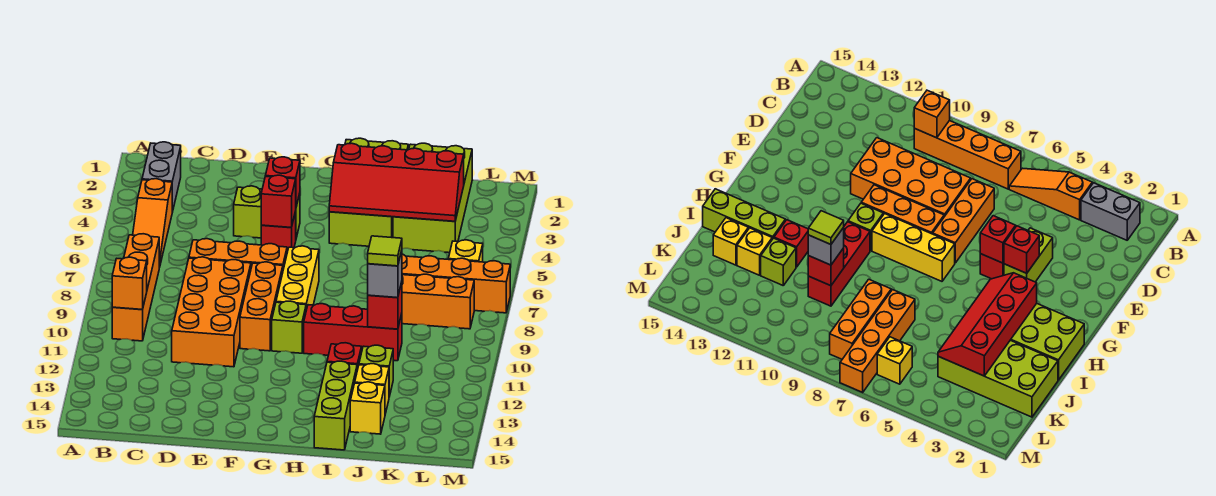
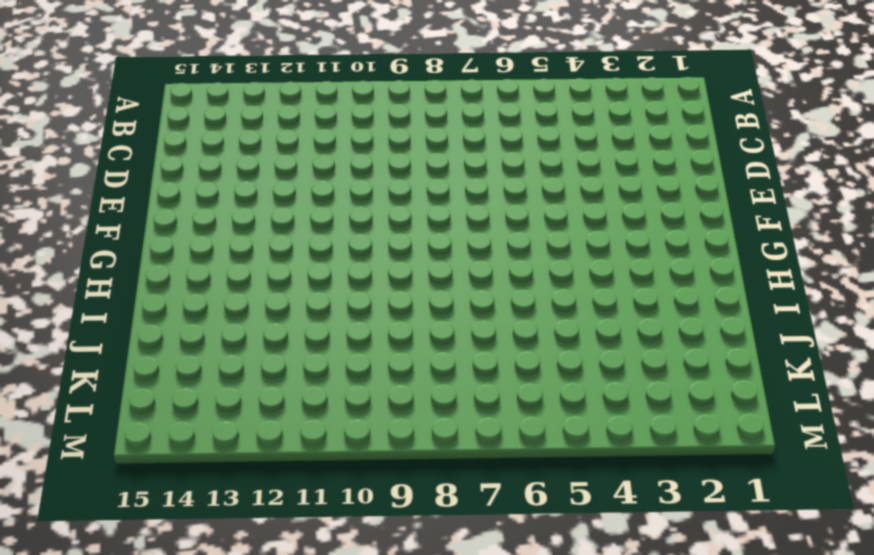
none -> grey brick B2:B3 level 1
none -> orange slope B4:B6 level 1 top 4
none -> orange brick B7:B10 level 1

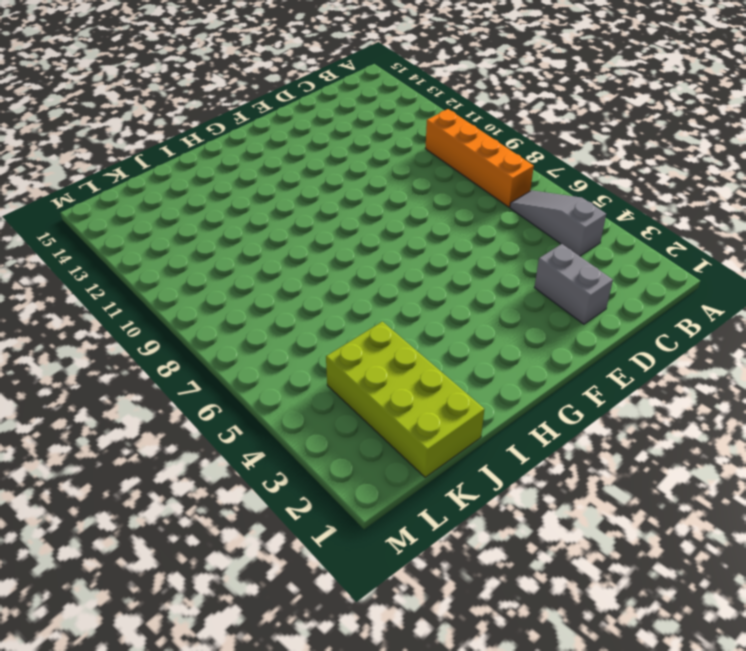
grey slope B4:B6 level 1 top 4 -> orange slope B4:B6 level 1 top 4
grey brick D2:D3 level 1 -> grey brick B2:B3 level 1
none -> orange brick D7:F7 level 1
none -> orange brick D8:E11 level 1
none -> lime brick E4:F4 level 1

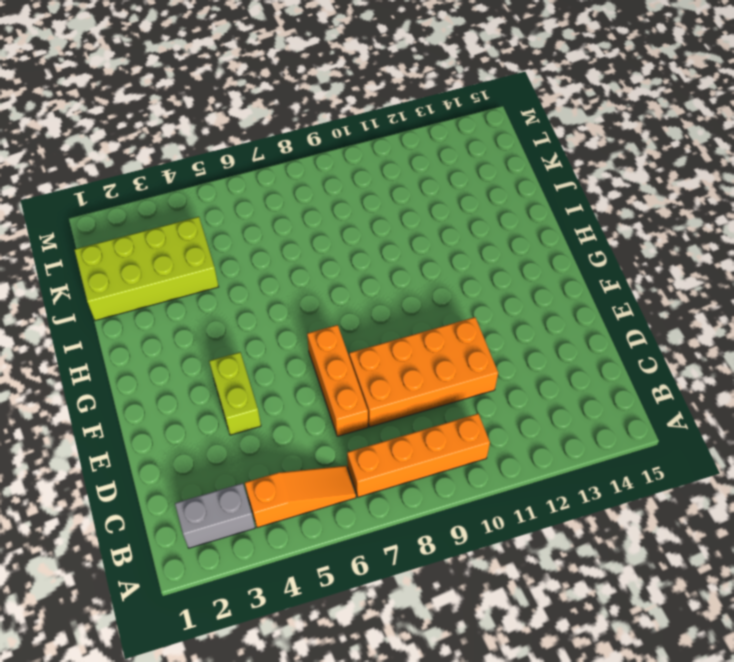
none -> red brick F5 level 1
none -> orange brick F8:F10 level 1
none -> yellow brick G7:G9 level 1

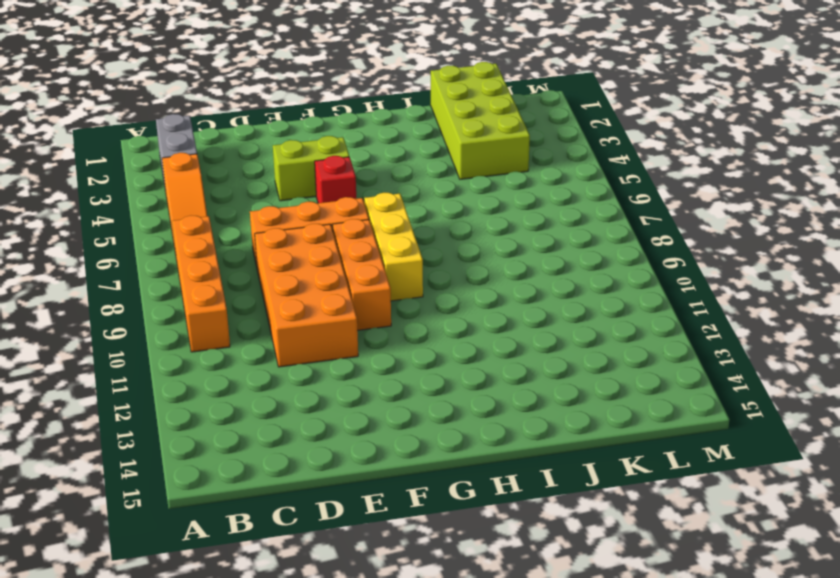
none -> lime brick G10 level 1
none -> lime brick H1:I4 level 1
none -> red brick H10:J10 level 1

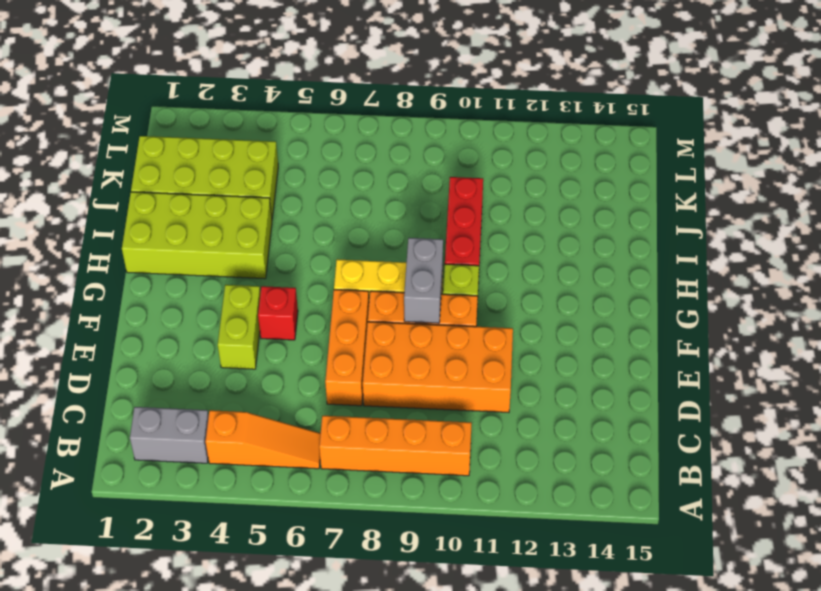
grey brick F9:G9 level 2 -> none
none -> red brick I12 level 1
none -> lime brick I13:I15 level 1
none -> orange brick J7:M7 level 1

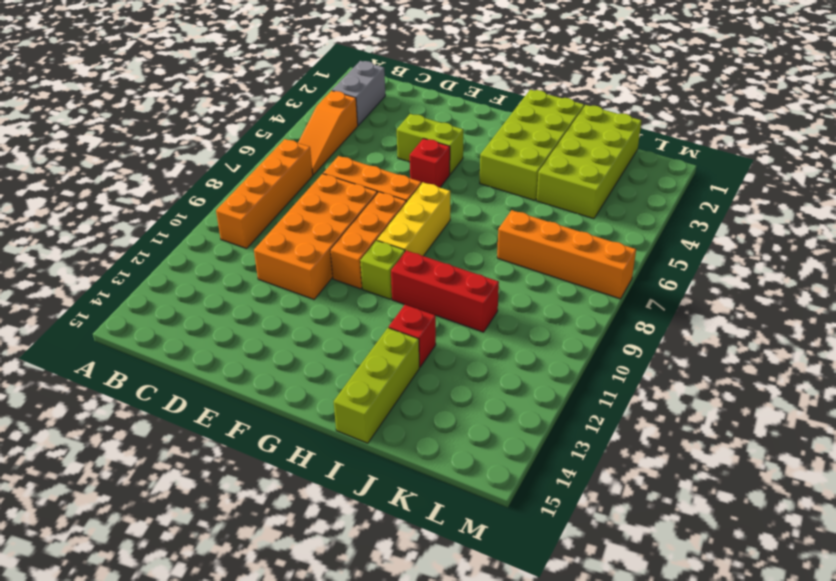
none -> orange brick J8:L8 level 1
none -> lime brick J12 level 1
none -> yellow brick J13 level 1

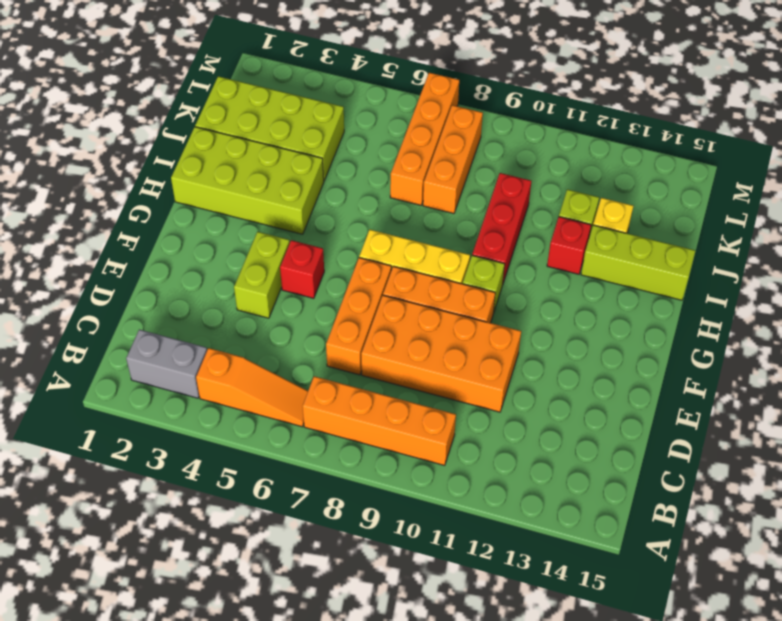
none -> yellow brick J14 level 1
none -> yellow brick L6 level 1
none -> orange brick B10 level 2

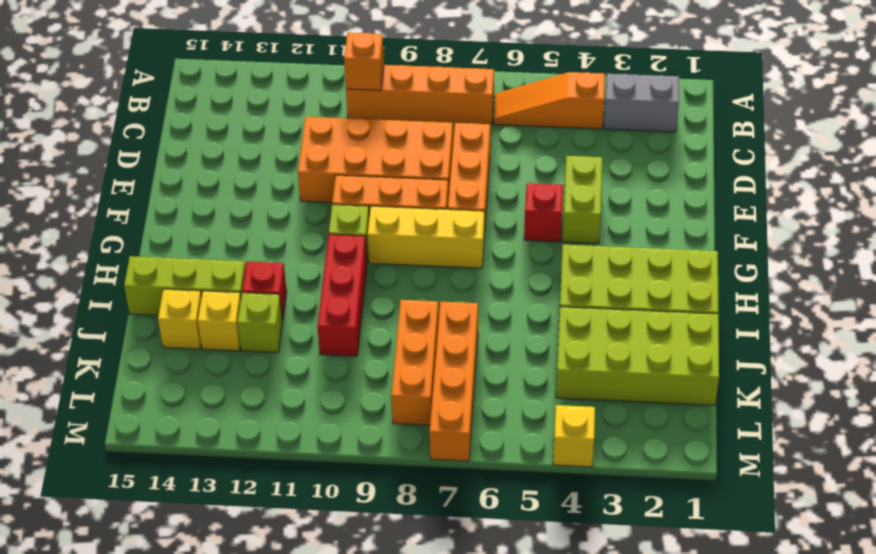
yellow brick M4 level 1 -> yellow brick L6 level 1
none -> red brick F4 level 2
none -> red brick F5 level 2
none -> red slope H3:K4 level 2 top 3

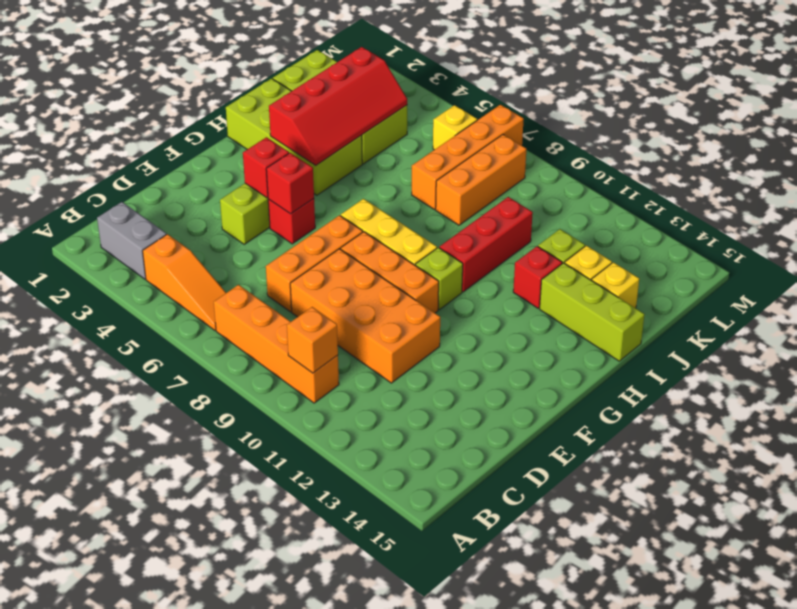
none -> red brick J10 level 2
none -> grey brick J10 level 3
none -> lime tile J10 level 4

